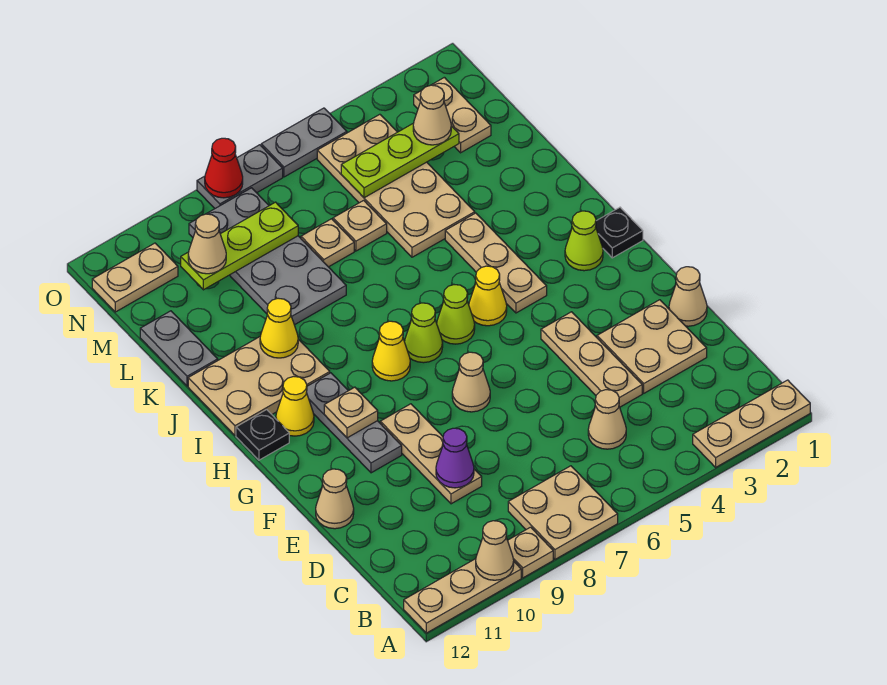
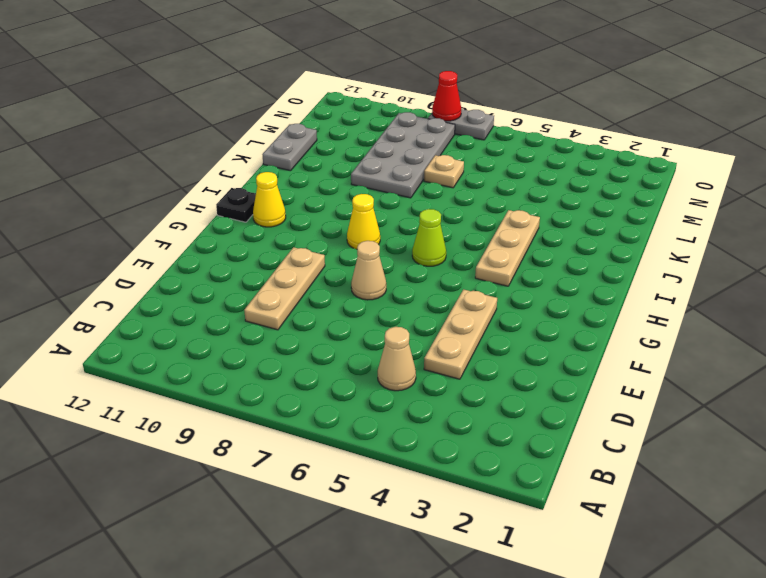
none -> tan plate A1:A3 level 1
none -> tan plate A7:B8 level 1
none -> tan plate A9 level 1
none -> tan plate A10:A12 level 1

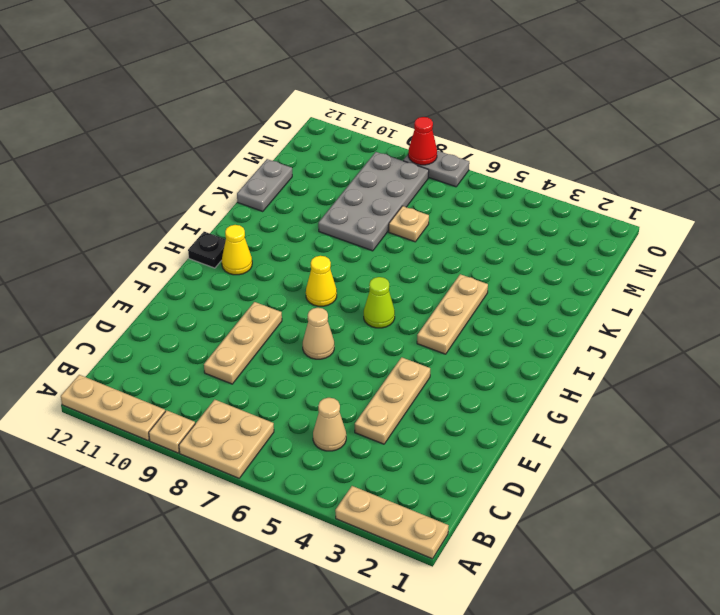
none -> tan plate D2:E3 level 1
none -> tan cone E1 level 1
none -> tan cone E12 level 1
none -> grey plate F10:H10 level 1

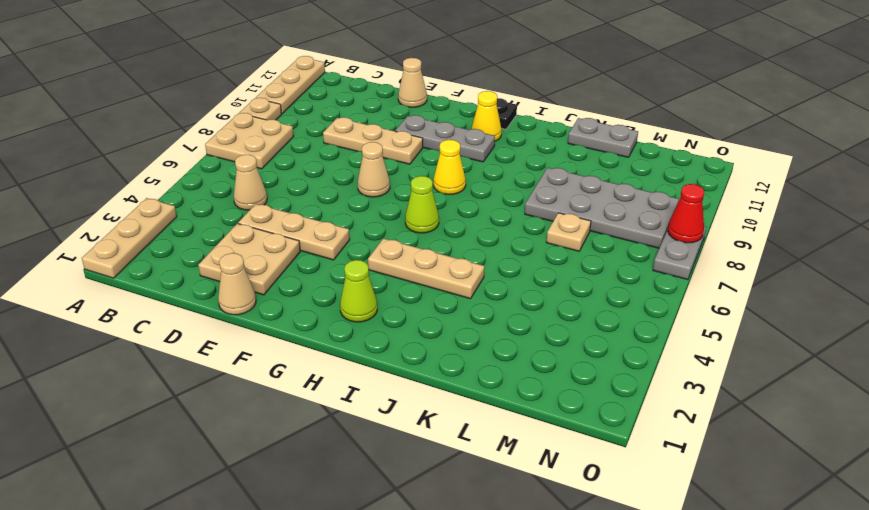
none -> black plate H1 level 1
none -> yellow cone H5 level 1
none -> lime cone H7 level 1
none -> tan plate I10:J12 level 1

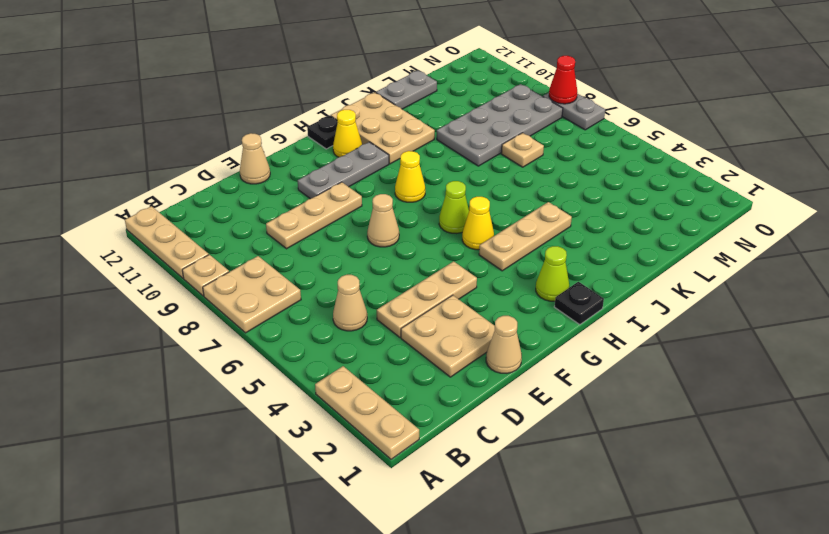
none -> lime cone H7 level 1
none -> tan plate K4:N5 level 1
none -> tan plate L6 level 1
none -> tan plate M2:N2 level 1

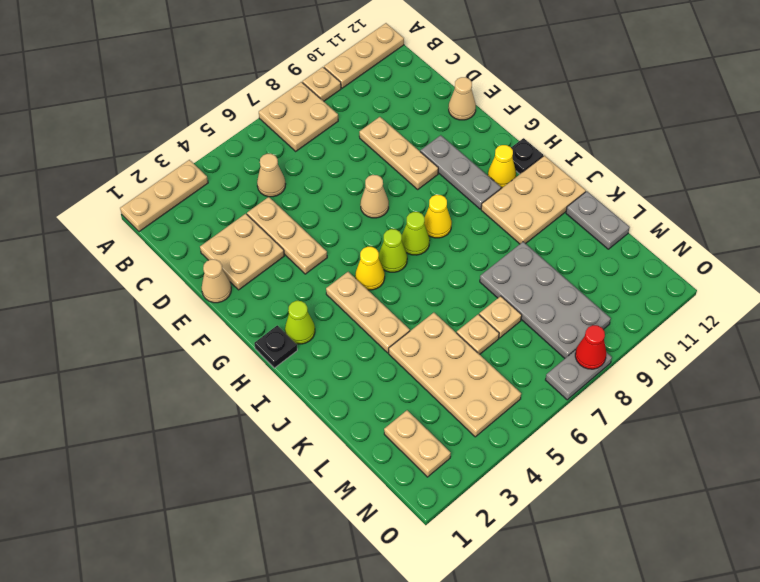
none -> tan plate N11:N12 level 1
none -> grey plate O5:O6 level 1
none -> tan cone A10 level 2
none -> purple cone D9 level 2

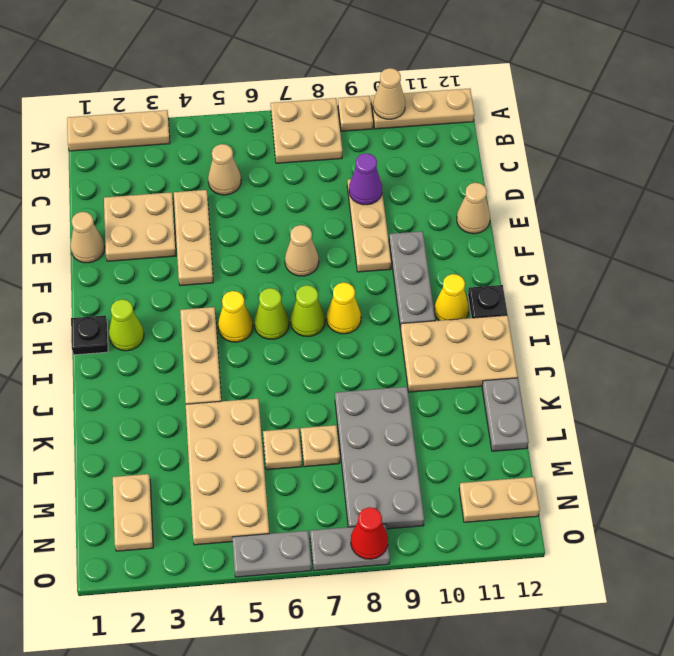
none -> tan plate G10 level 2
none -> yellow cone J10 level 2
none -> lime plate M3:M5 level 2
none -> lime plate M8:M10 level 2

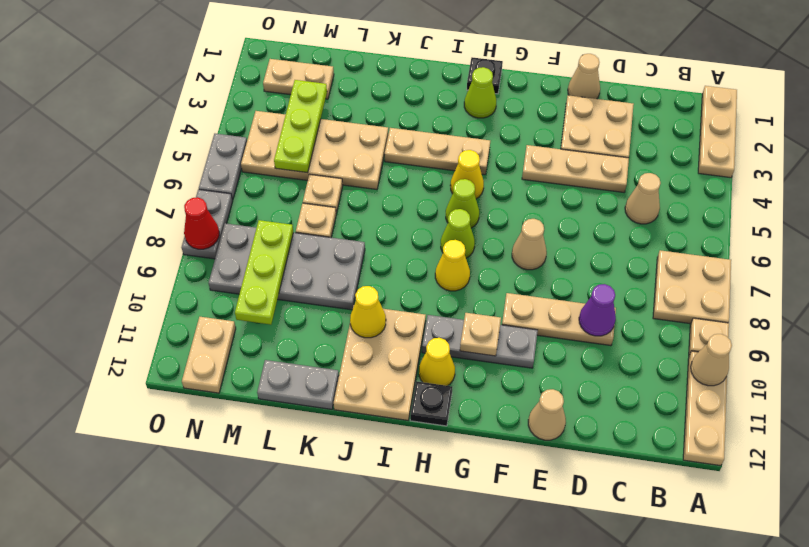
none -> tan cone M3 level 3
none -> tan cone M10 level 3

